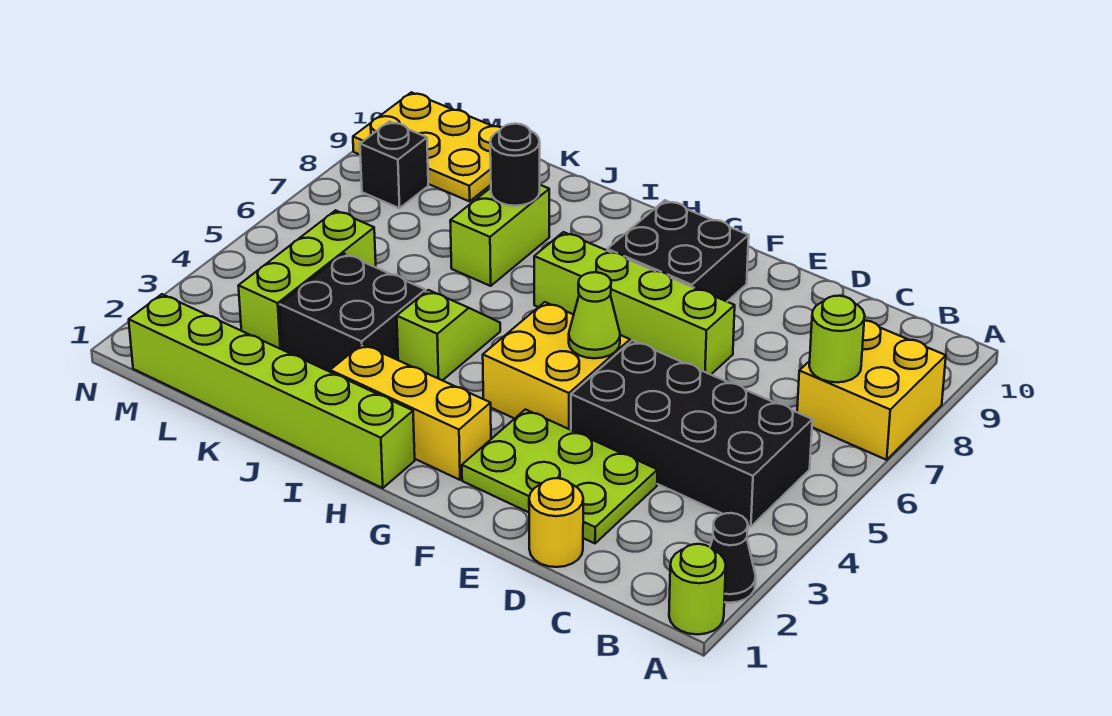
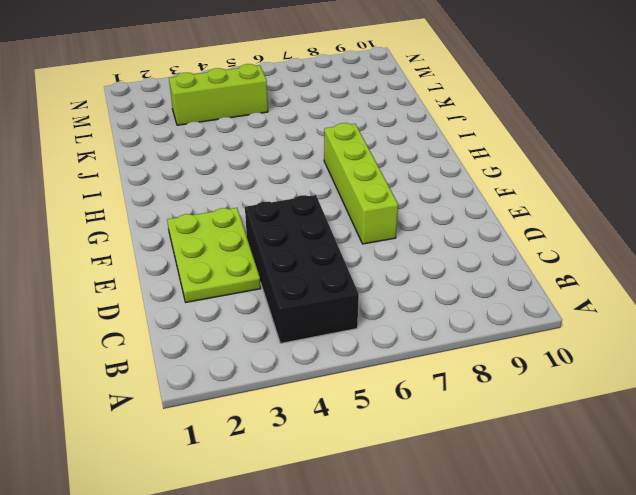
none -> lime round brick A1 level 1
none -> black cone A2 level 1
none -> yellow brick A7:B8 level 1

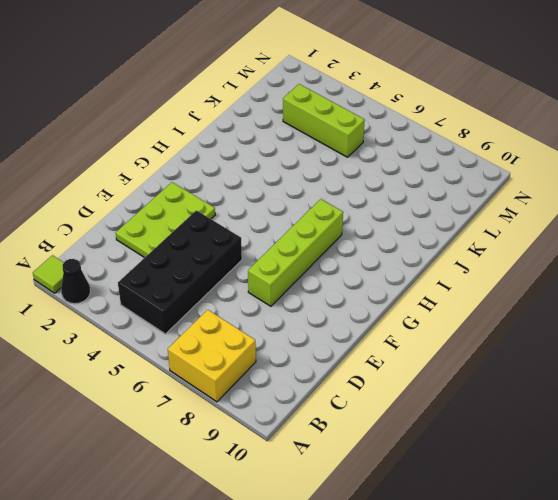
lime tile A1 level 1 -> lime round brick A1 level 1
none -> yellow round brick D1 level 1
none -> yellow brick F4:G5 level 1
none -> black brick F8:G9 level 1

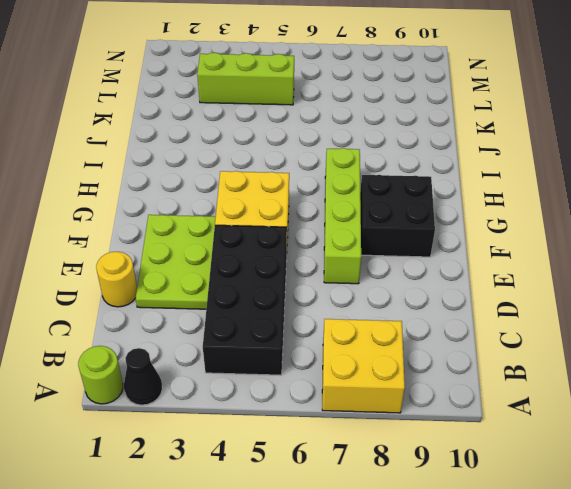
none -> yellow brick G2:I2 level 1
none -> lime brick H1:M1 level 1
none -> lime slope I4:I5 level 1 top 4

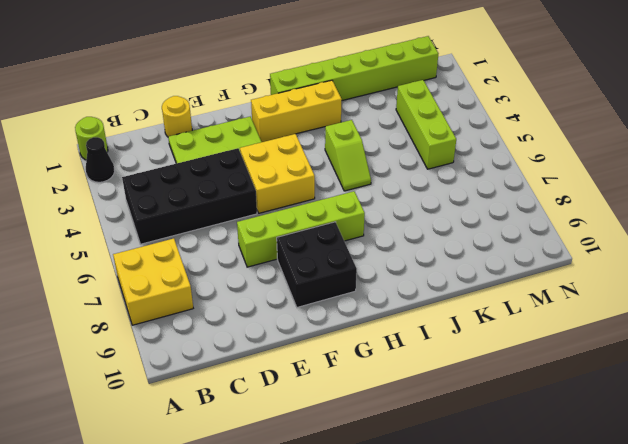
none -> black brick J3:K4 level 1
none -> lime brick J7:J8 level 1
none -> yellow plate L9:N10 level 1

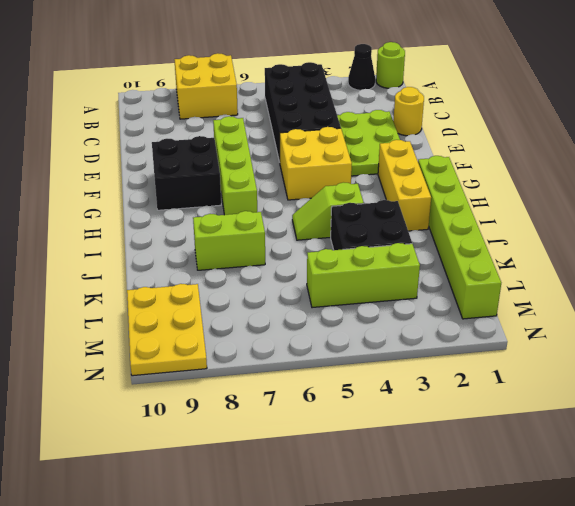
none -> black brick M8 level 1
none -> lime round brick B7 level 2
none -> lime cone F5 level 2

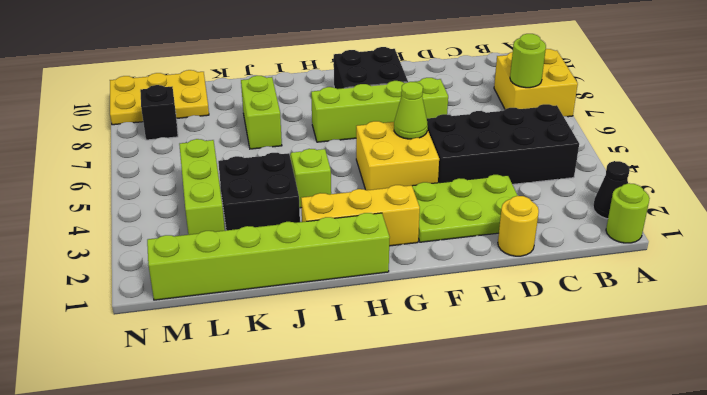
none -> black round brick J8 level 2

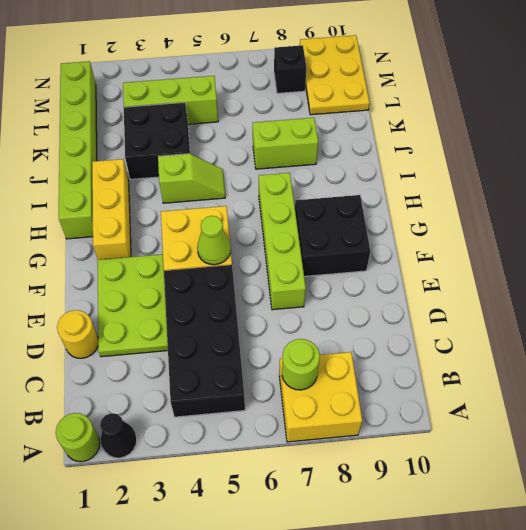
none -> black round brick J8 level 2

